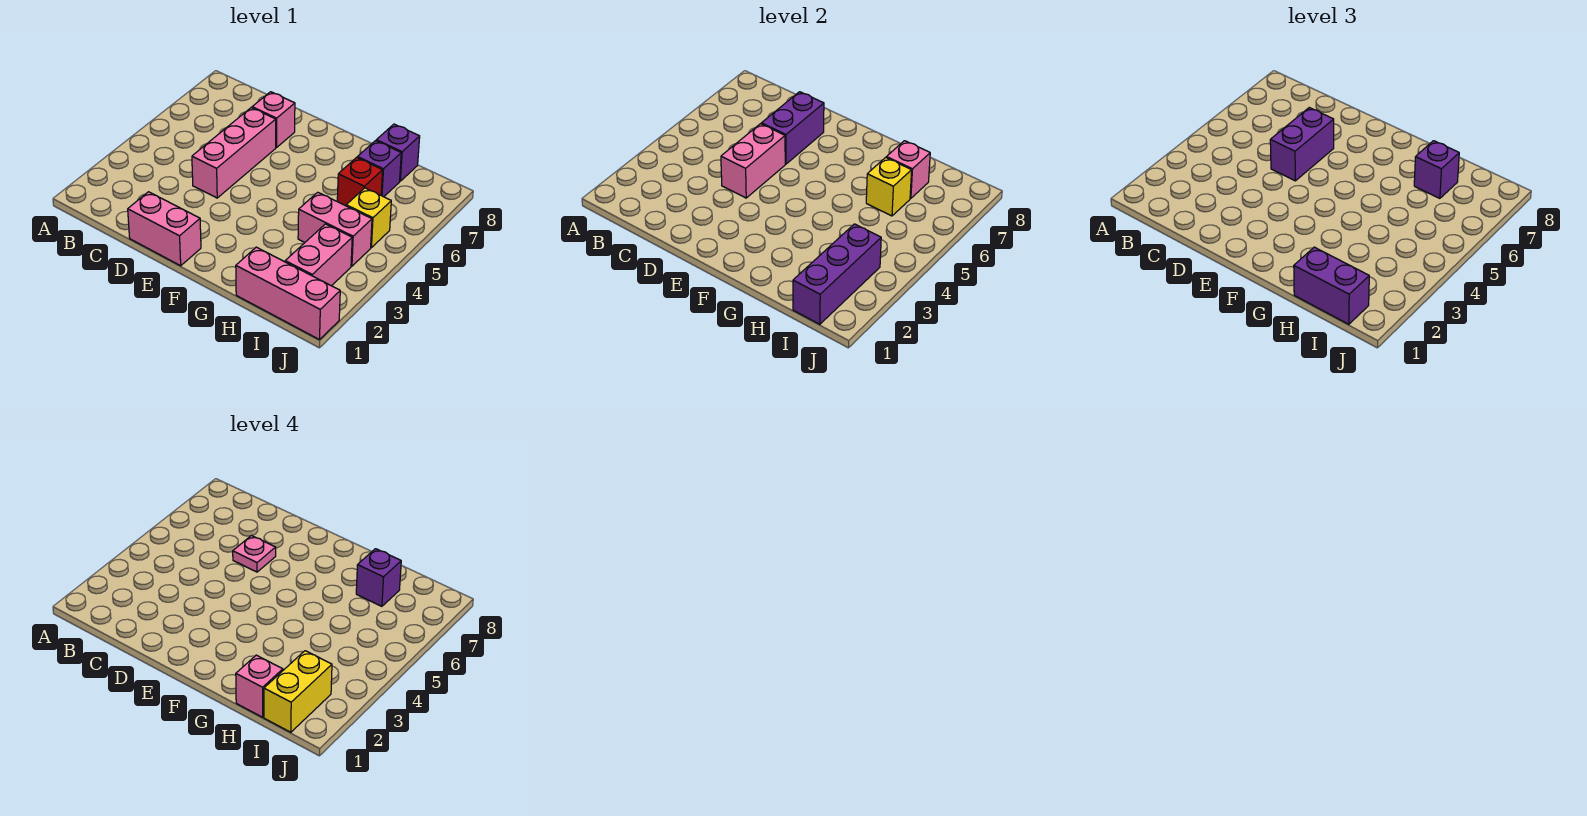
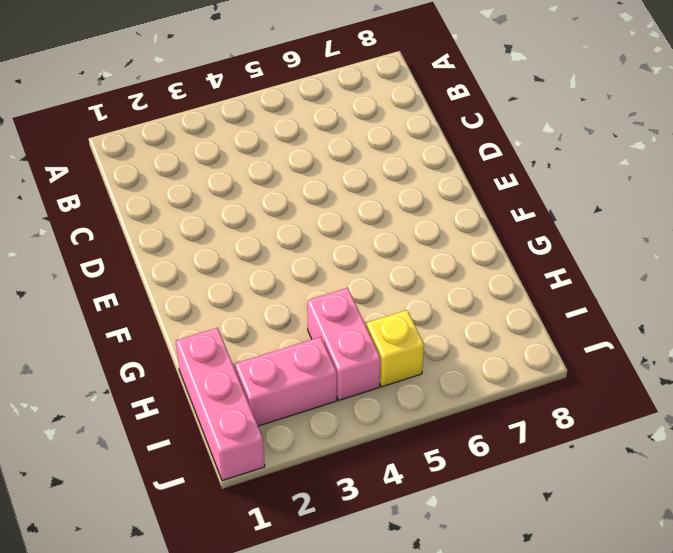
none -> pink brick D1:E1 level 1
none -> pink brick D4:D6 level 1
none -> pink brick D7 level 1

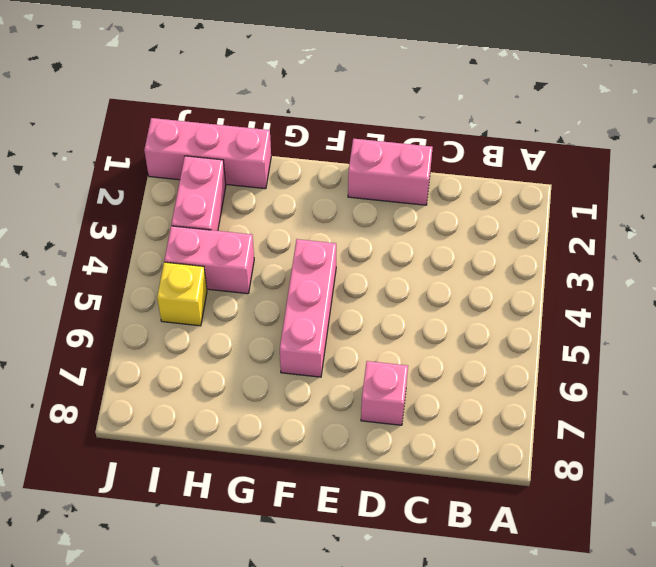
pink brick F4:F6 level 1 -> pink brick D4:D6 level 1
none -> red brick H6 level 1
none -> purple brick H7 level 1
none -> purple brick H8 level 1

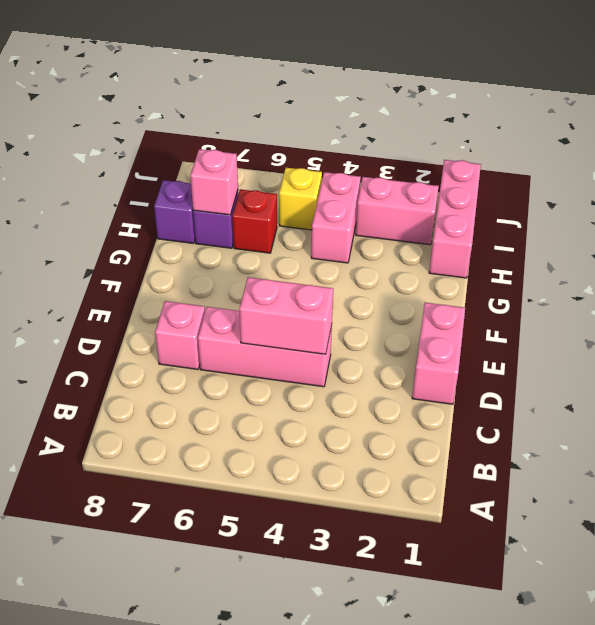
none -> purple brick D6:D7 level 2
none -> yellow brick H6 level 2
none -> purple brick I1:I3 level 2

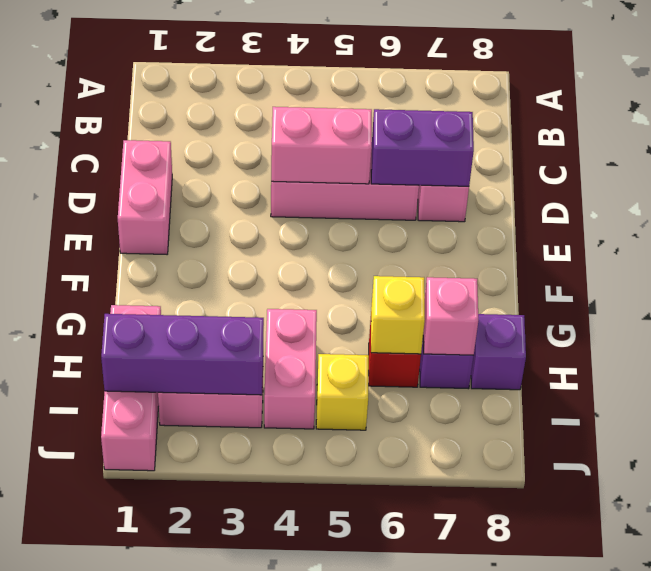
none -> purple brick D5:D6 level 3
none -> purple brick H1:I1 level 3
none -> purple brick H7 level 3

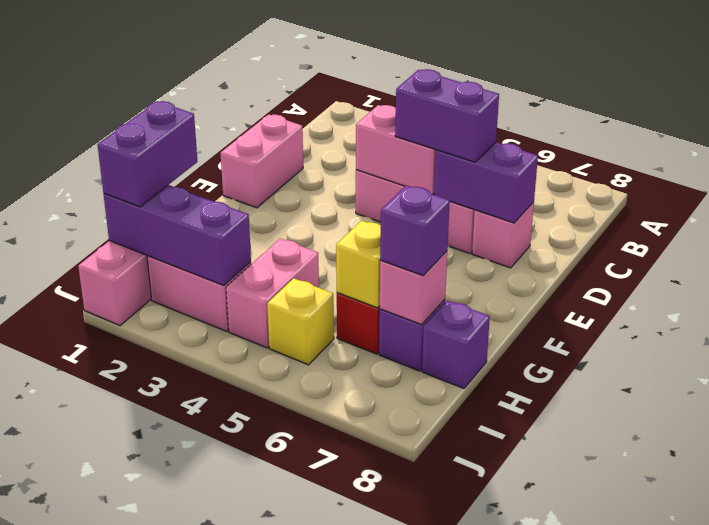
none -> pink plate D6 level 4
none -> pink brick H1 level 4
none -> purple brick H7 level 4

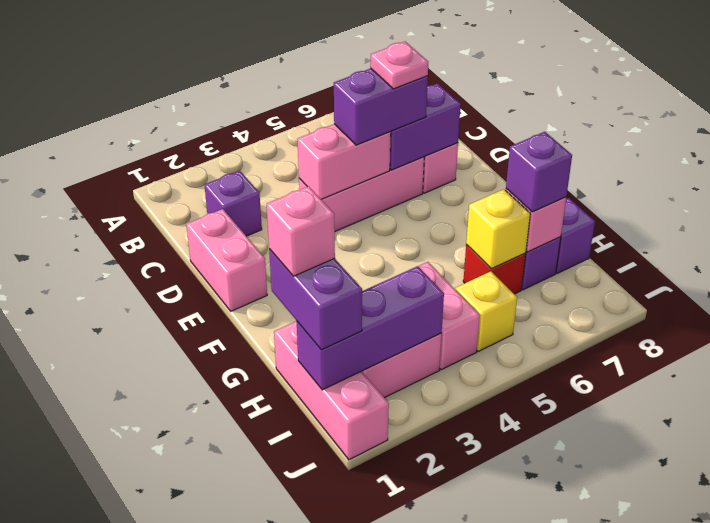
purple brick C2 level 1 -> purple brick H7 level 4
none -> yellow brick I1:I2 level 4

